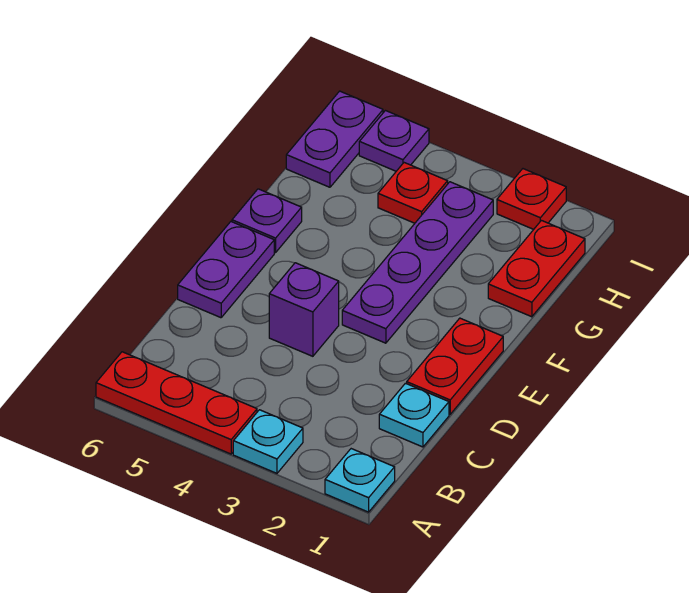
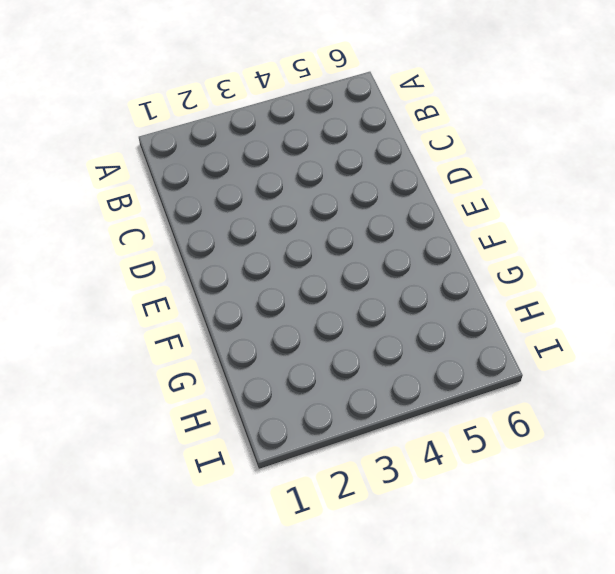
none -> cyan plate A1 level 1
none -> cyan plate A3 level 1
none -> red plate A4:A6 level 1

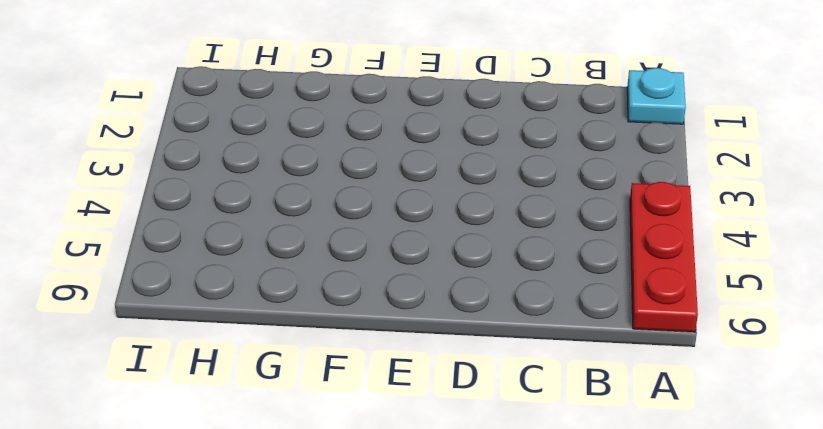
none -> cyan plate A3 level 1
none -> cyan plate C1 level 1
none -> red plate D1:E1 level 1

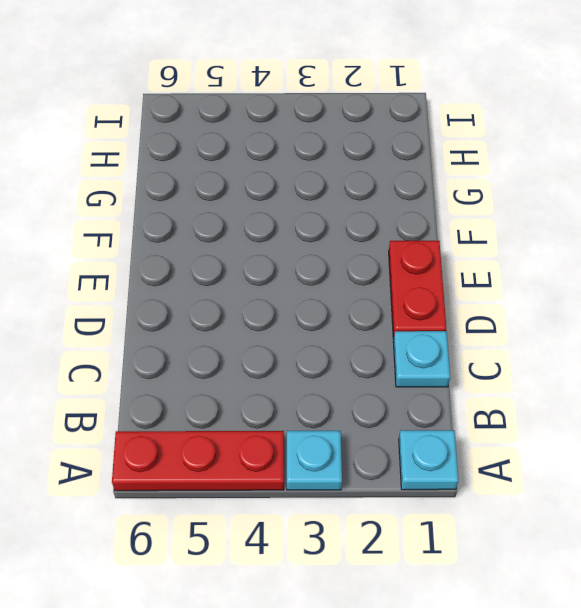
none -> purple brick D4 level 1
none -> purple plate D6:E6 level 1
none -> purple plate E3:H3 level 1

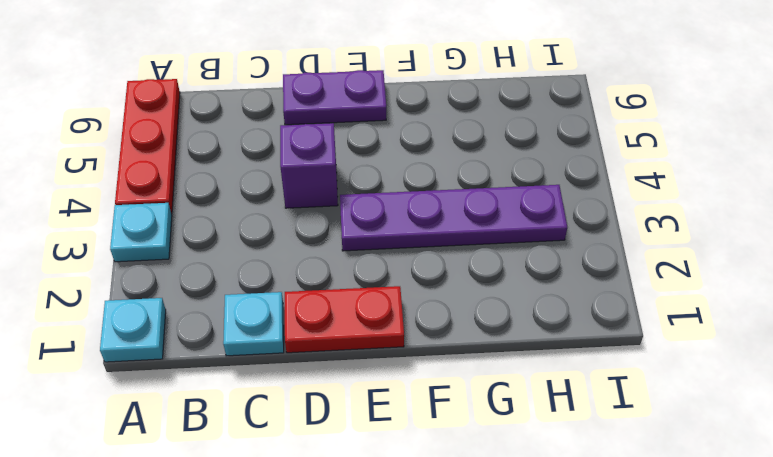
none -> purple plate F6 level 1
none -> red plate G1:H1 level 1
none -> red plate H4 level 1

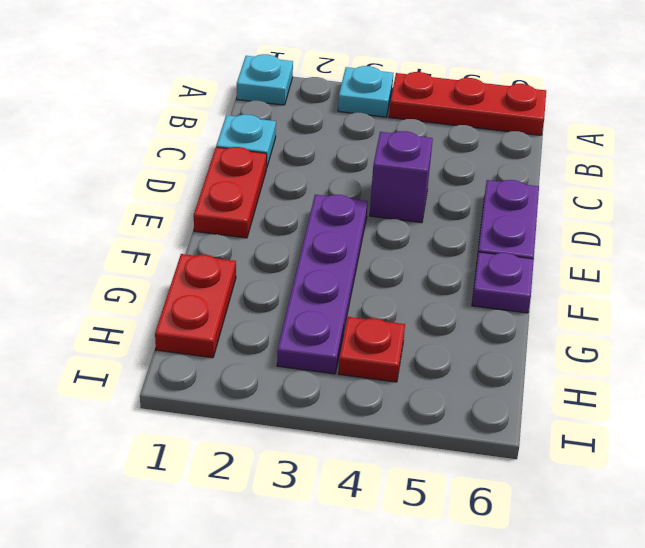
none -> purple plate H6:I6 level 1
none -> red plate I2 level 1
none -> purple plate I5 level 1

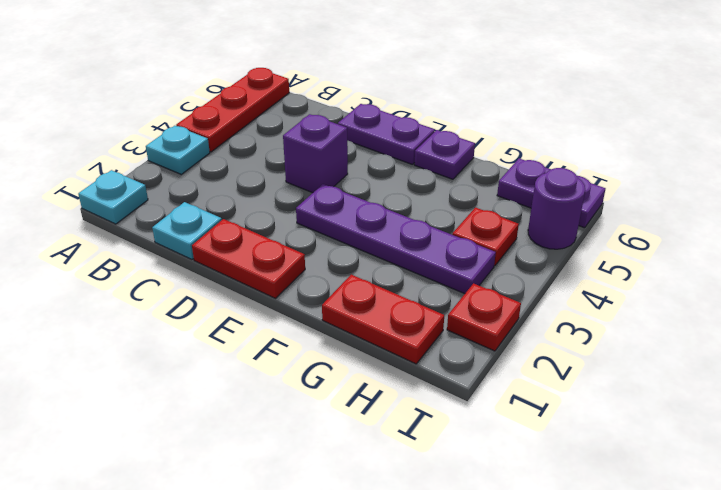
purple round brick I5 level 1 -> purple plate I5 level 1

